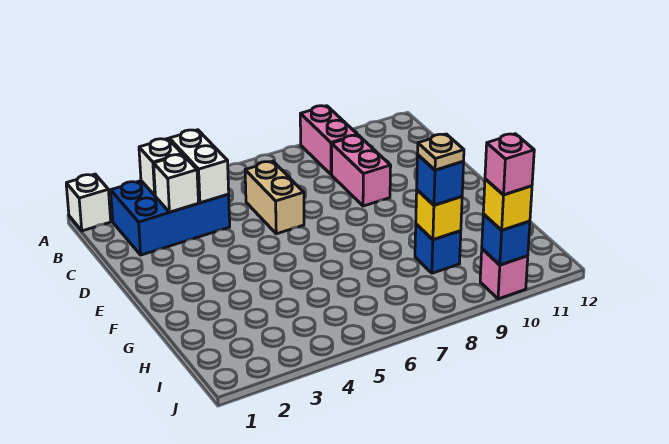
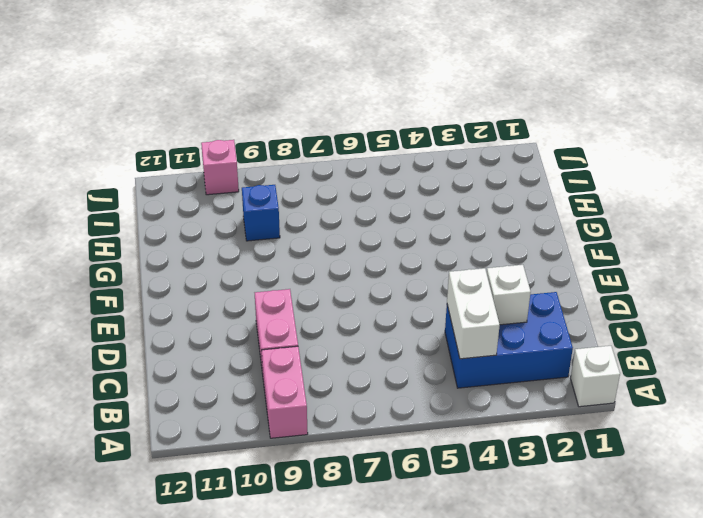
none -> tan brick C6:D6 level 1
none -> white brick B3 level 2
none -> yellow brick H9 level 2

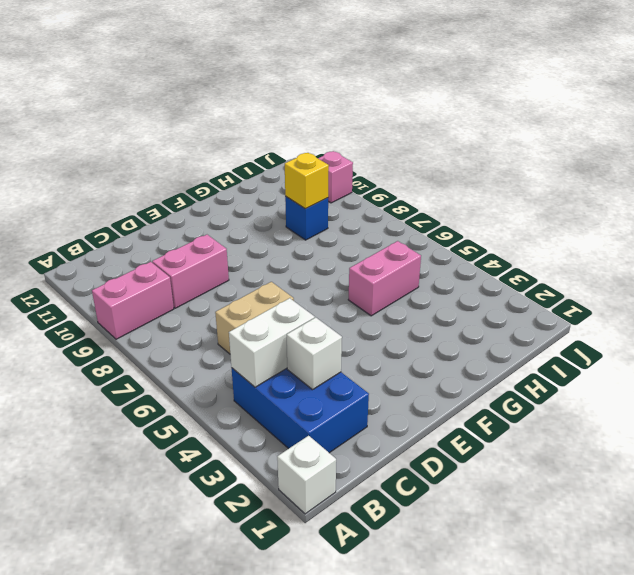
pink brick G5:H5 level 1 -> none
none -> white brick B3 level 2
none -> blue brick J10 level 2
none -> blue brick H9 level 3

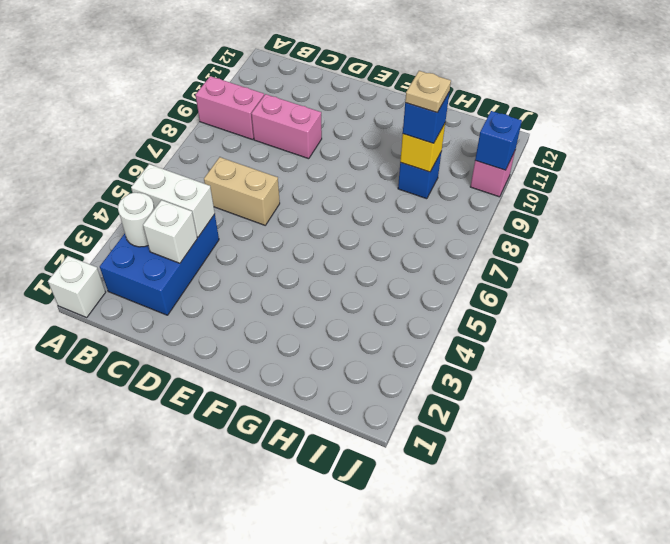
white round brick B3 level 2 -> white brick B3 level 2
none -> yellow brick J10 level 3
none -> pink brick J10 level 4

